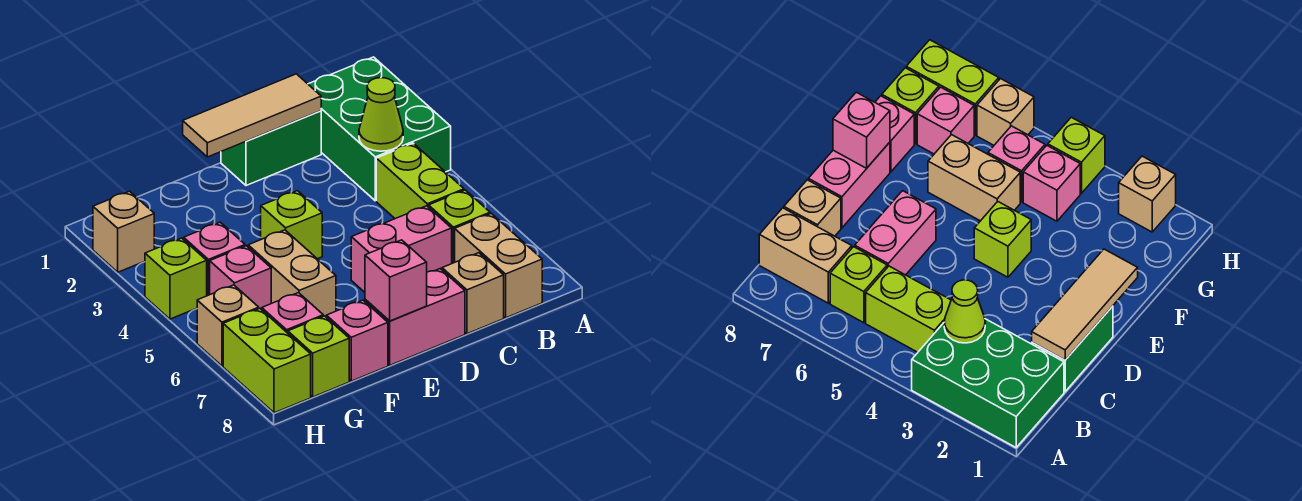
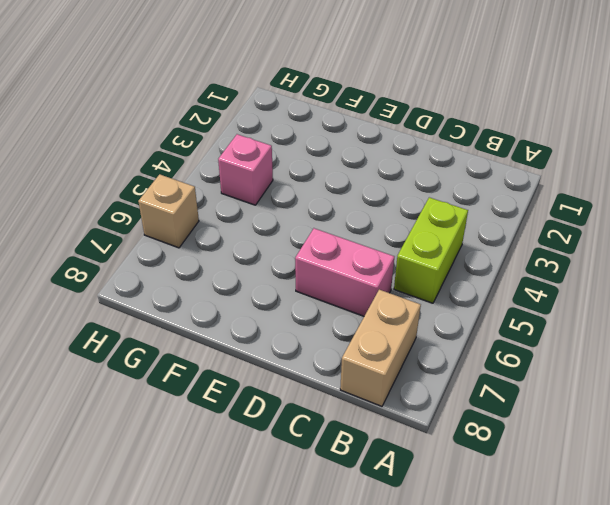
none -> green brick A1:B3 level 1
none -> lime brick B6 level 1
none -> green brick C1:D1 level 1

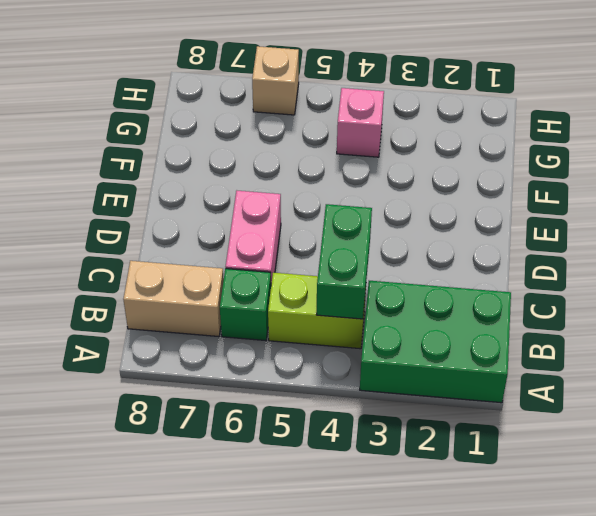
green brick B4:C4 level 2 -> green brick C1:D1 level 1
green brick B6 level 1 -> lime brick B6 level 1
none -> tan brick C8 level 1
none -> pink brick D8:E8 level 1
none -> lime brick E4 level 1

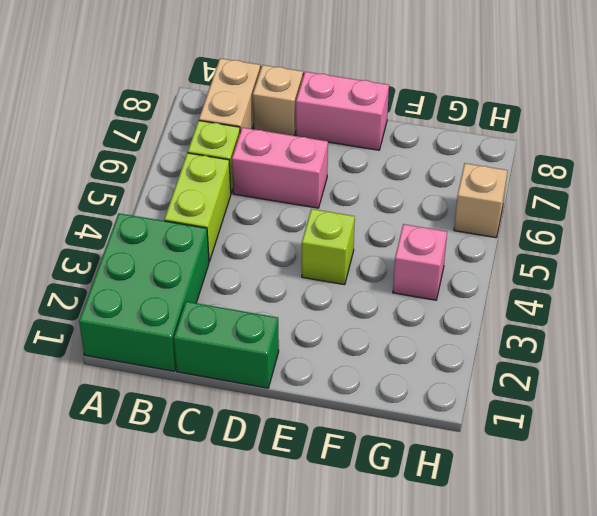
none -> tan brick F5:F6 level 1
none -> pink brick F8 level 1
none -> pink brick G5 level 1

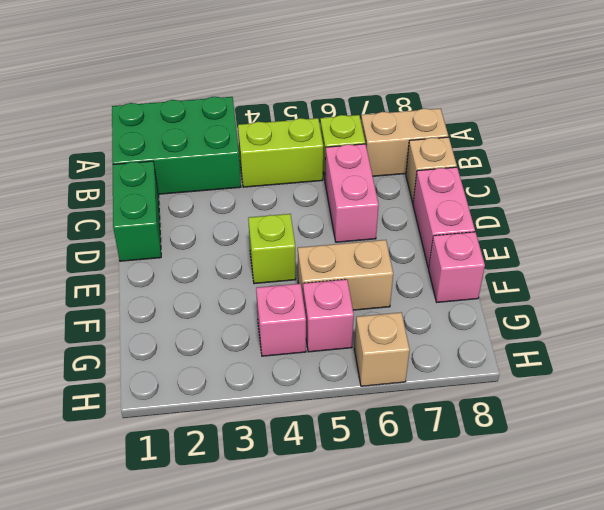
none -> pink brick G7 level 1
none -> lime brick G8 level 1
none -> tan brick H2 level 1

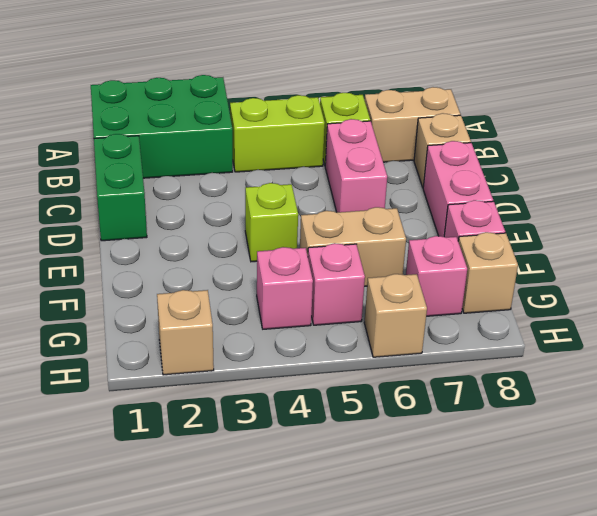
tan brick G8 level 1 -> lime brick G8 level 1
none -> lime brick H4 level 1
none -> lime brick H7:H8 level 1
none -> lime cone B3 level 2

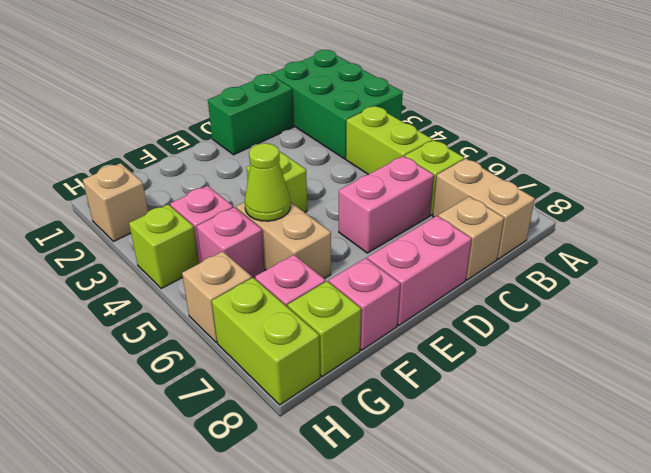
lime cone F5 level 2 -> lime cone B3 level 2
none -> tan tile C1:E1 level 2
none -> pink brick E8 level 2

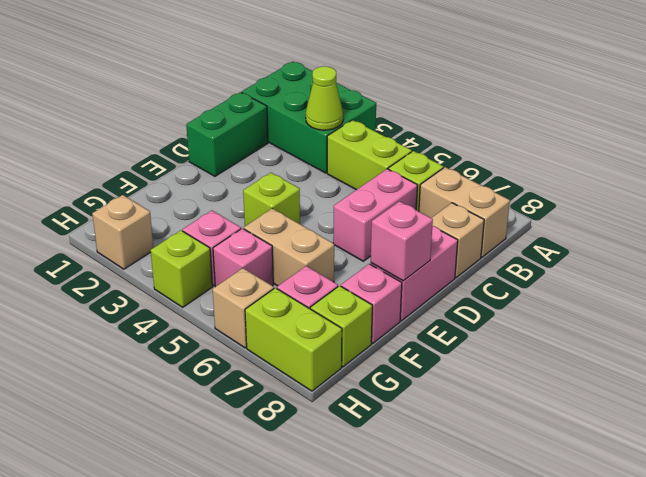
none -> tan tile C1:E1 level 2

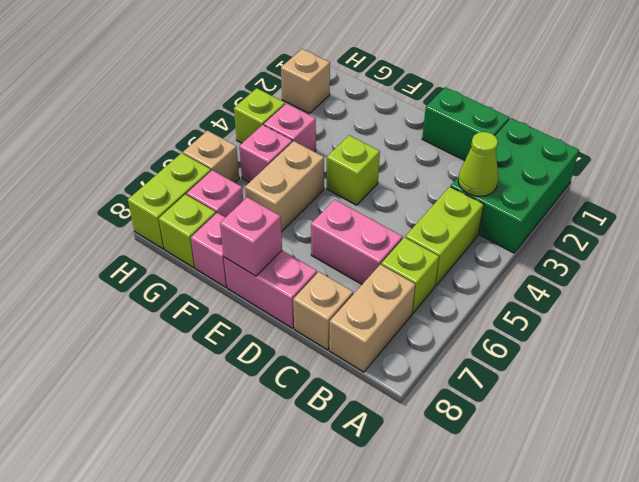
none -> tan tile C1:E1 level 2

